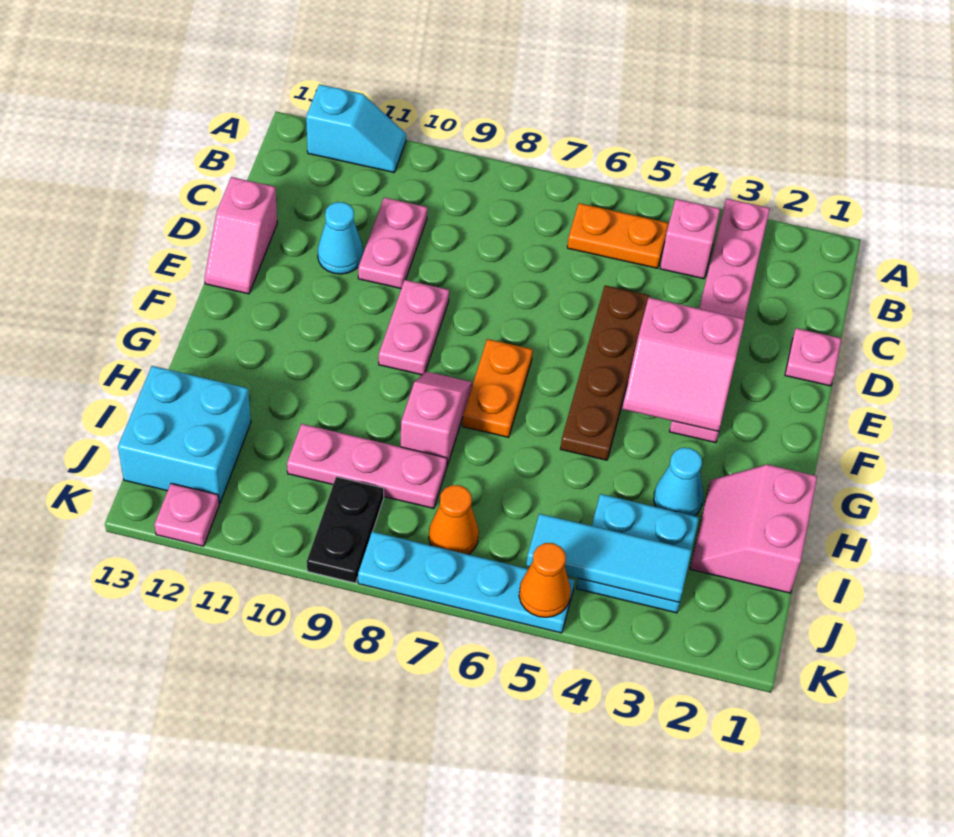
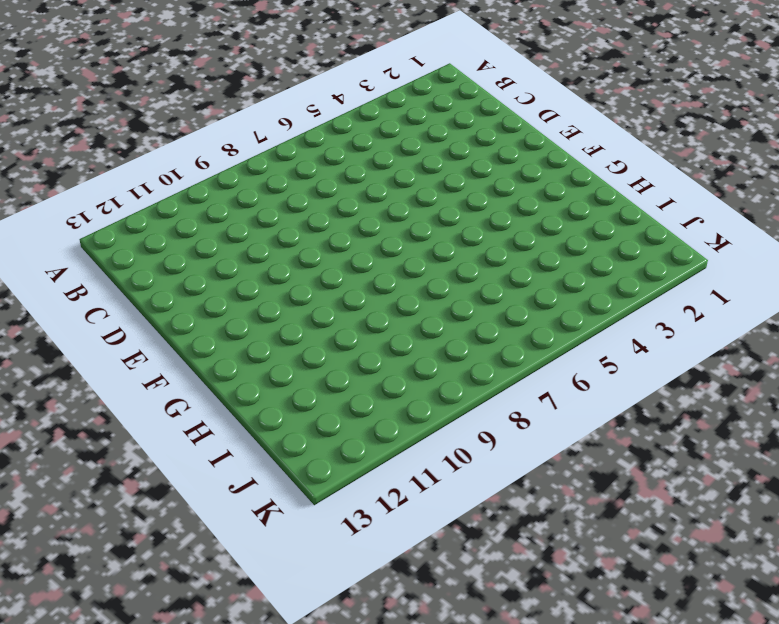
none -> pink plate A3:F3 level 1
none -> cyan slope A11:A12 level 1 top 12
none -> pink brick B4 level 1

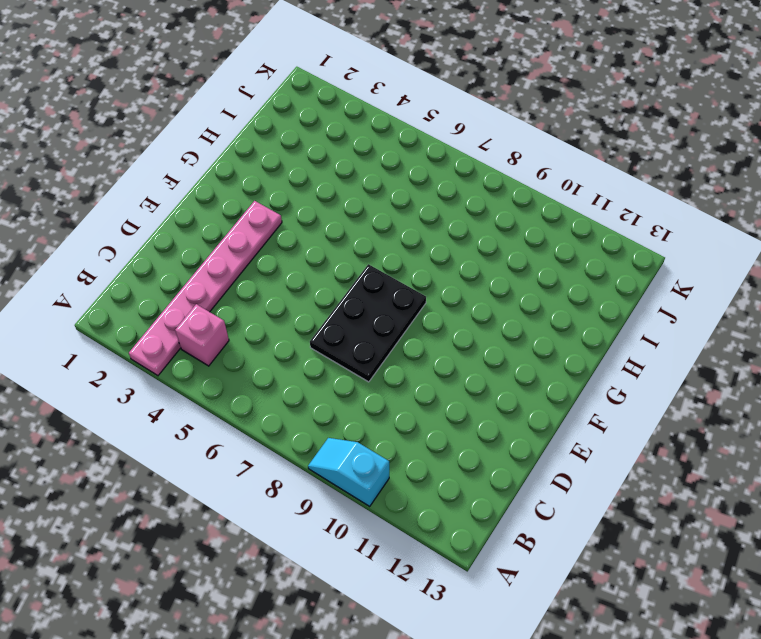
cyan slope A9:A10 level 1 top 10 -> cyan slope A11:A12 level 1 top 12
black plate D7:F8 level 1 -> orange plate F7:G7 level 1
none -> orange plate B5:B6 level 1
none -> pink plate C10:D10 level 1
none -> pink plate D1 level 1

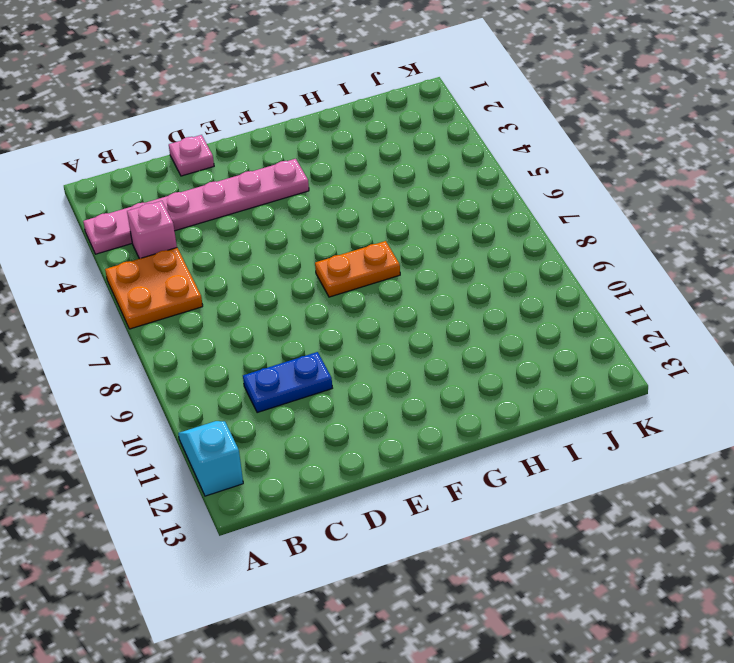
orange plate A5:B6 level 1 -> orange plate B5:B6 level 1
blue plate C10:D10 level 1 -> pink plate C10:D10 level 1
none -> brown plate D5:G5 level 1
none -> cyan cone D11 level 1
none -> pink slope D13:E13 level 1 top D

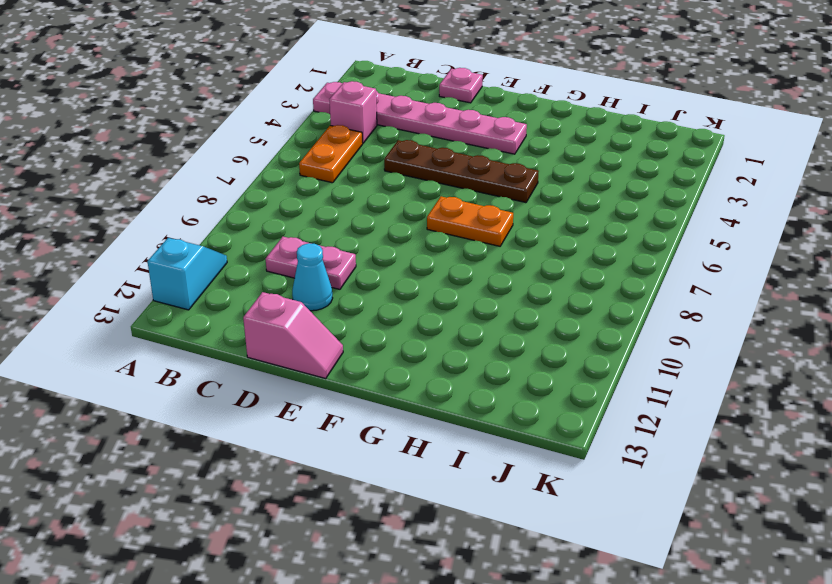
none -> pink plate E9:F9 level 1
none -> pink slope G8:H8 level 1 top H
none -> pink slope H1:I2 level 1 top 1

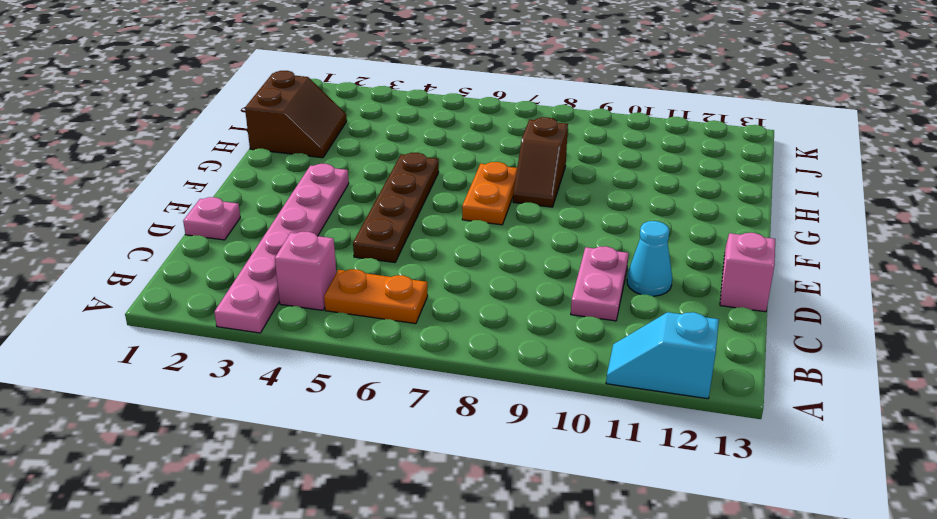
brown slope G8:H8 level 1 top H -> pink slope G8:H8 level 1 top H
brown slope H1:I2 level 1 top 1 -> pink slope H1:I2 level 1 top 1
none -> pink plate E9:F9 level 1
none -> cyan cone H3 level 1
none -> cyan plate I3:J4 level 1

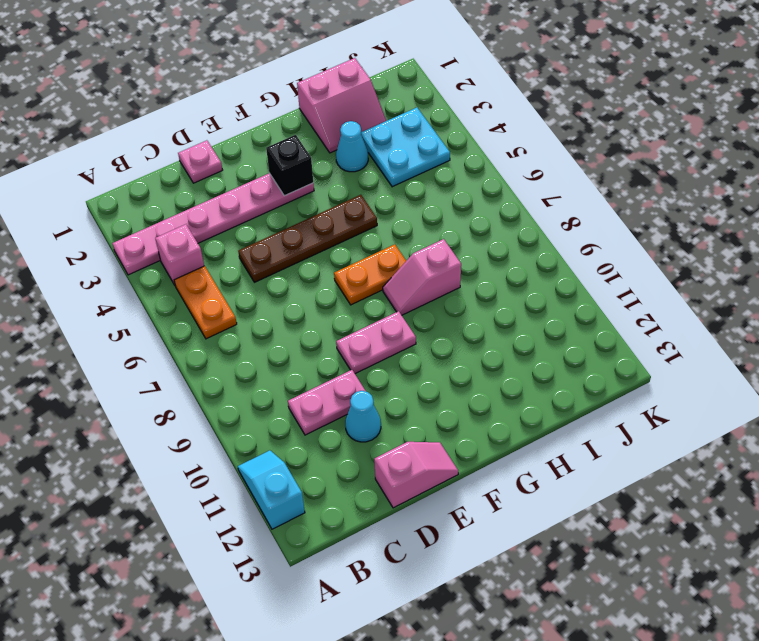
black brick F3 level 2 -> pink slope E3:F4 level 2 top E
none -> pink plate I8:I10 level 1
none -> cyan brick I12:J13 level 1
none -> orange cone J7 level 1

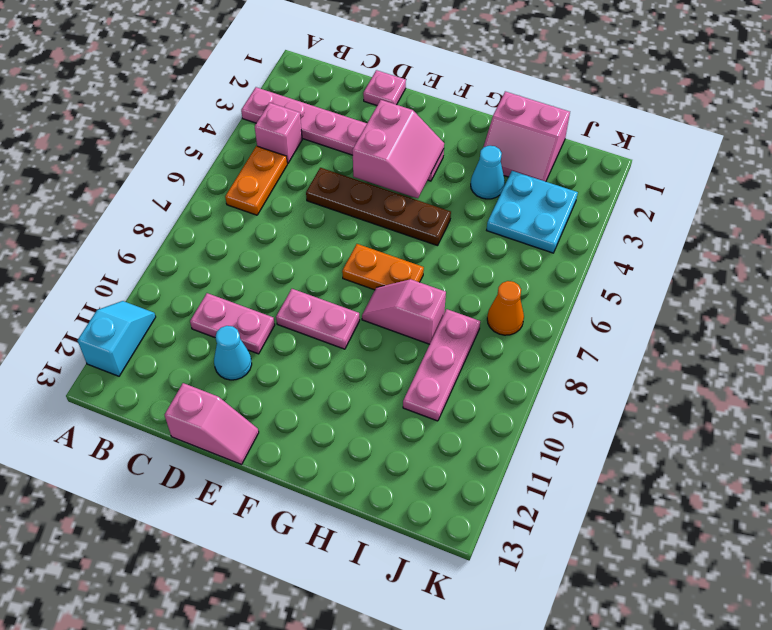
none -> cyan brick I12:J13 level 1
none -> black plate J9:K9 level 1
none -> cyan plate K5:K8 level 1

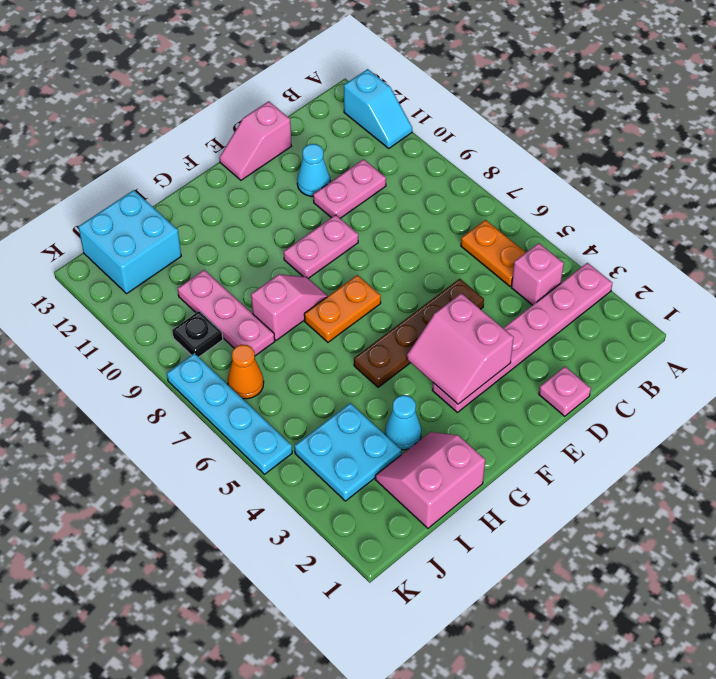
black plate J9 level 1 -> black plate J9:K9 level 1
none -> pink plate K12 level 1
none -> cyan tile J3:J5 level 2
none -> orange cone K5 level 2

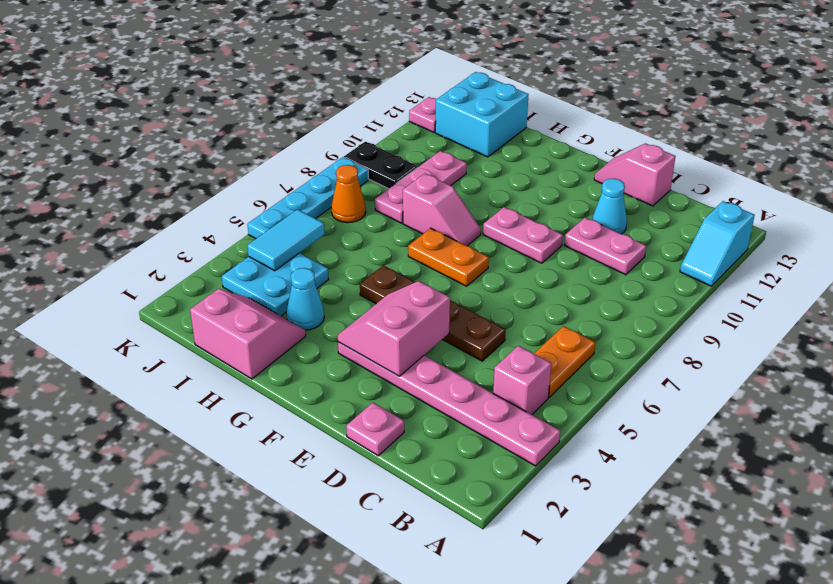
cyan tile J4:J5 level 2 -> cyan tile J3:J5 level 2
none -> orange cone K5 level 2

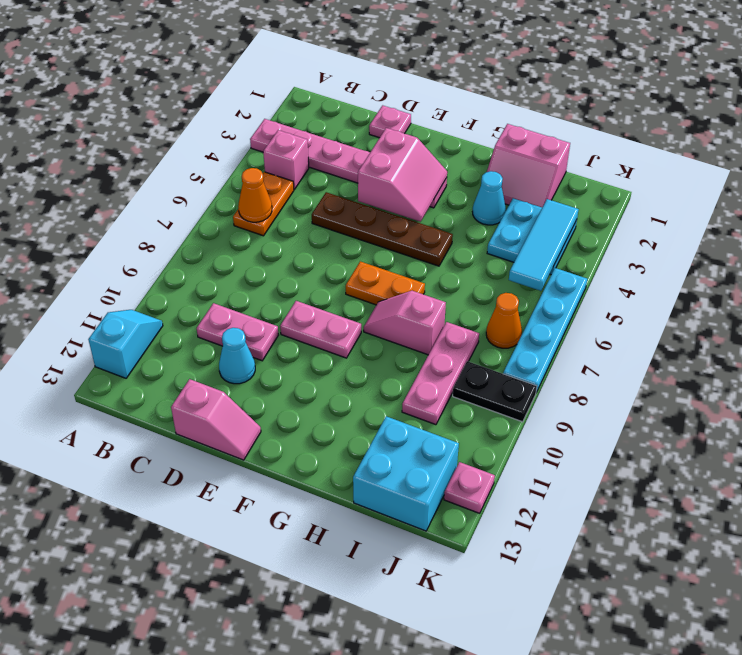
orange cone B6 level 2 -> orange cone K5 level 2

